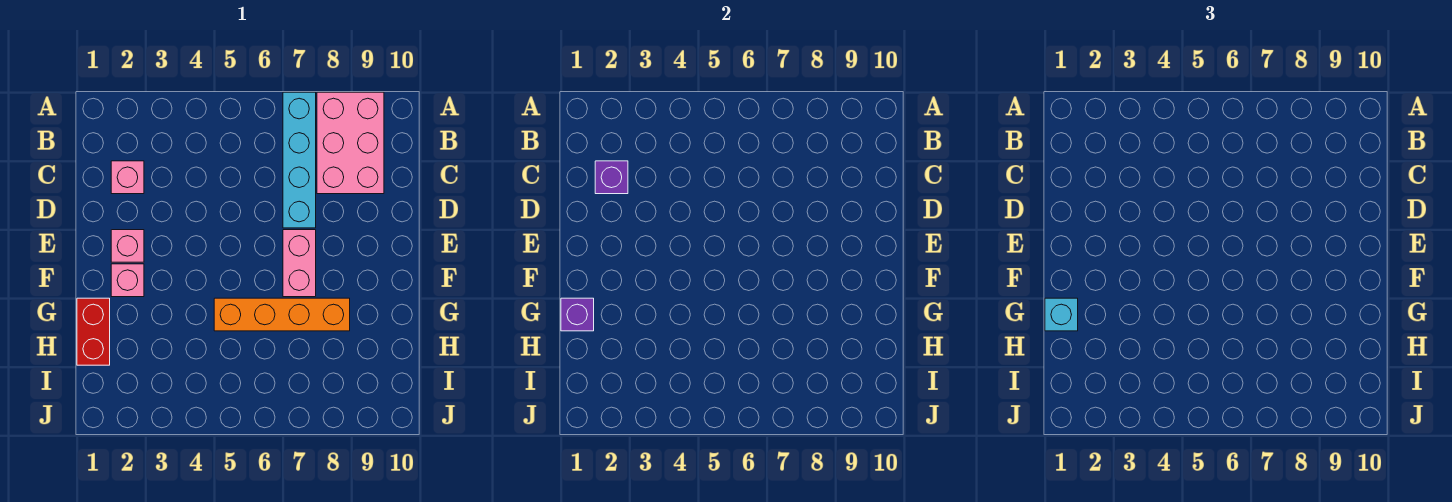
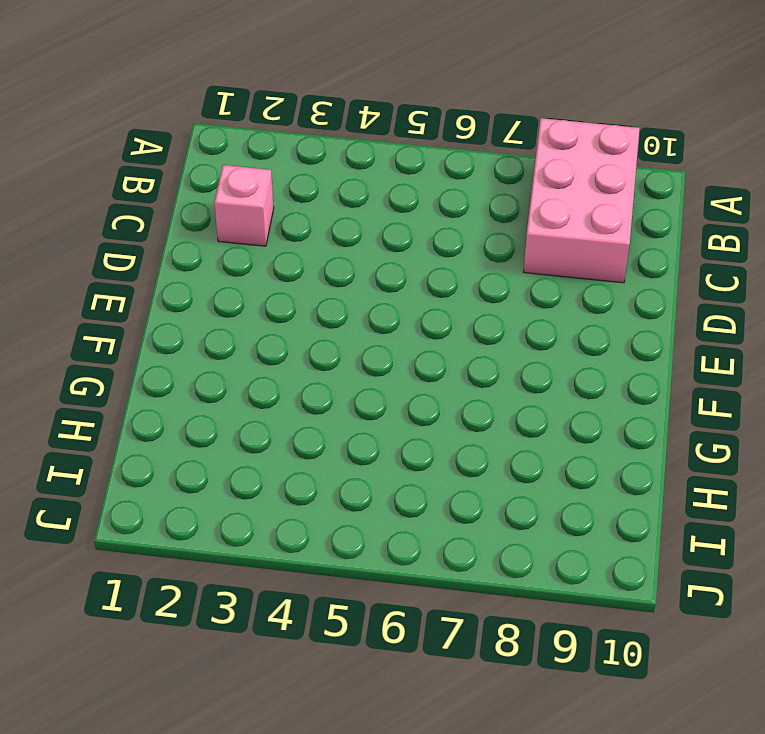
none -> cyan brick A7:D7 level 1
none -> pink brick E2 level 1

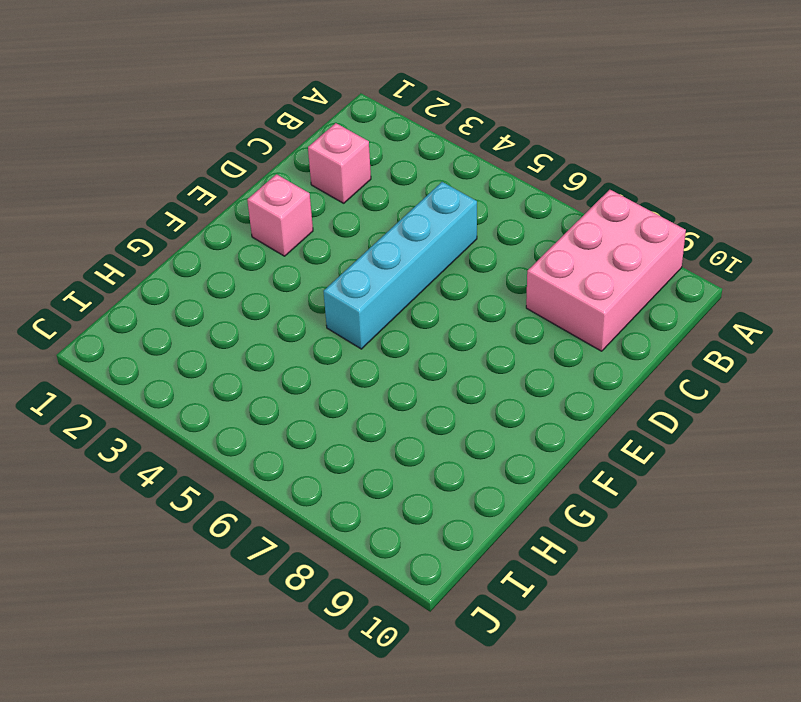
cyan brick C5:F5 level 1 -> cyan brick A7:D7 level 1
none -> pink brick E7:F7 level 1
none -> pink brick F2 level 1

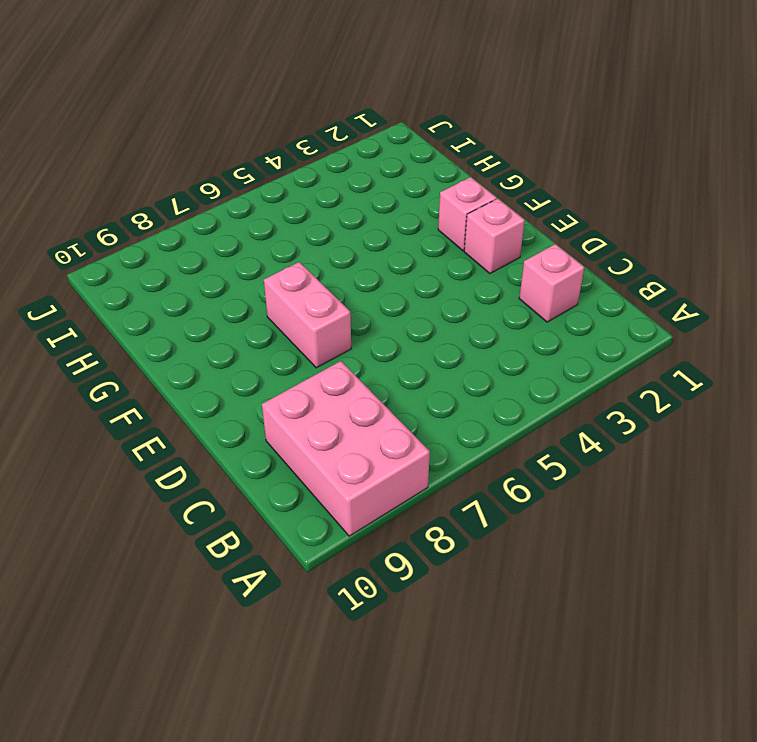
none -> cyan brick A7:D7 level 1
none -> red brick G1:H1 level 1

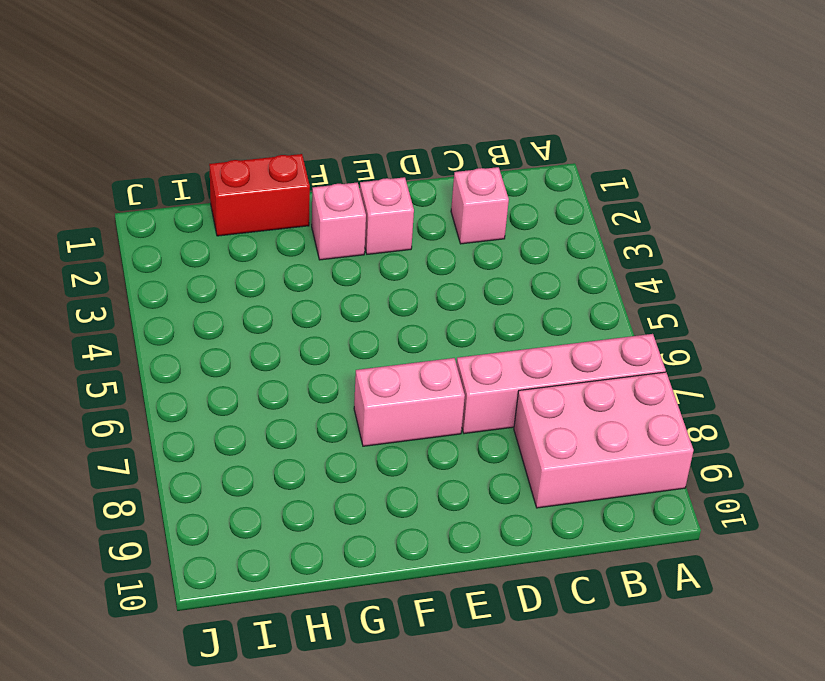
pink brick A7:D7 level 1 -> cyan brick A7:D7 level 1
none -> orange brick G5:G8 level 1
none -> purple brick C2 level 2

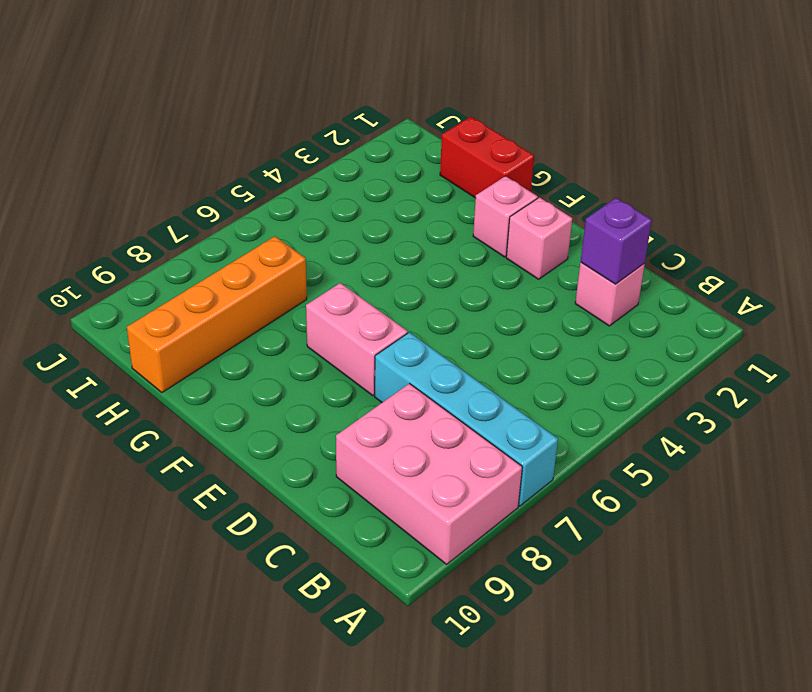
orange brick H7:H10 level 1 -> orange brick G5:G8 level 1
none -> purple brick G1 level 2
none -> cyan brick G1 level 3

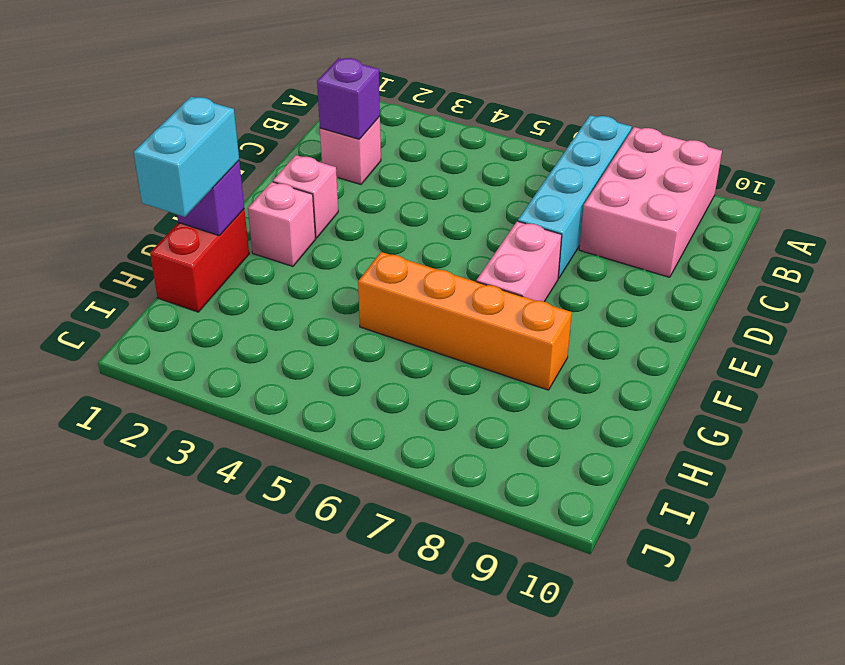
cyan brick G1:H1 level 3 -> cyan brick G1 level 3

